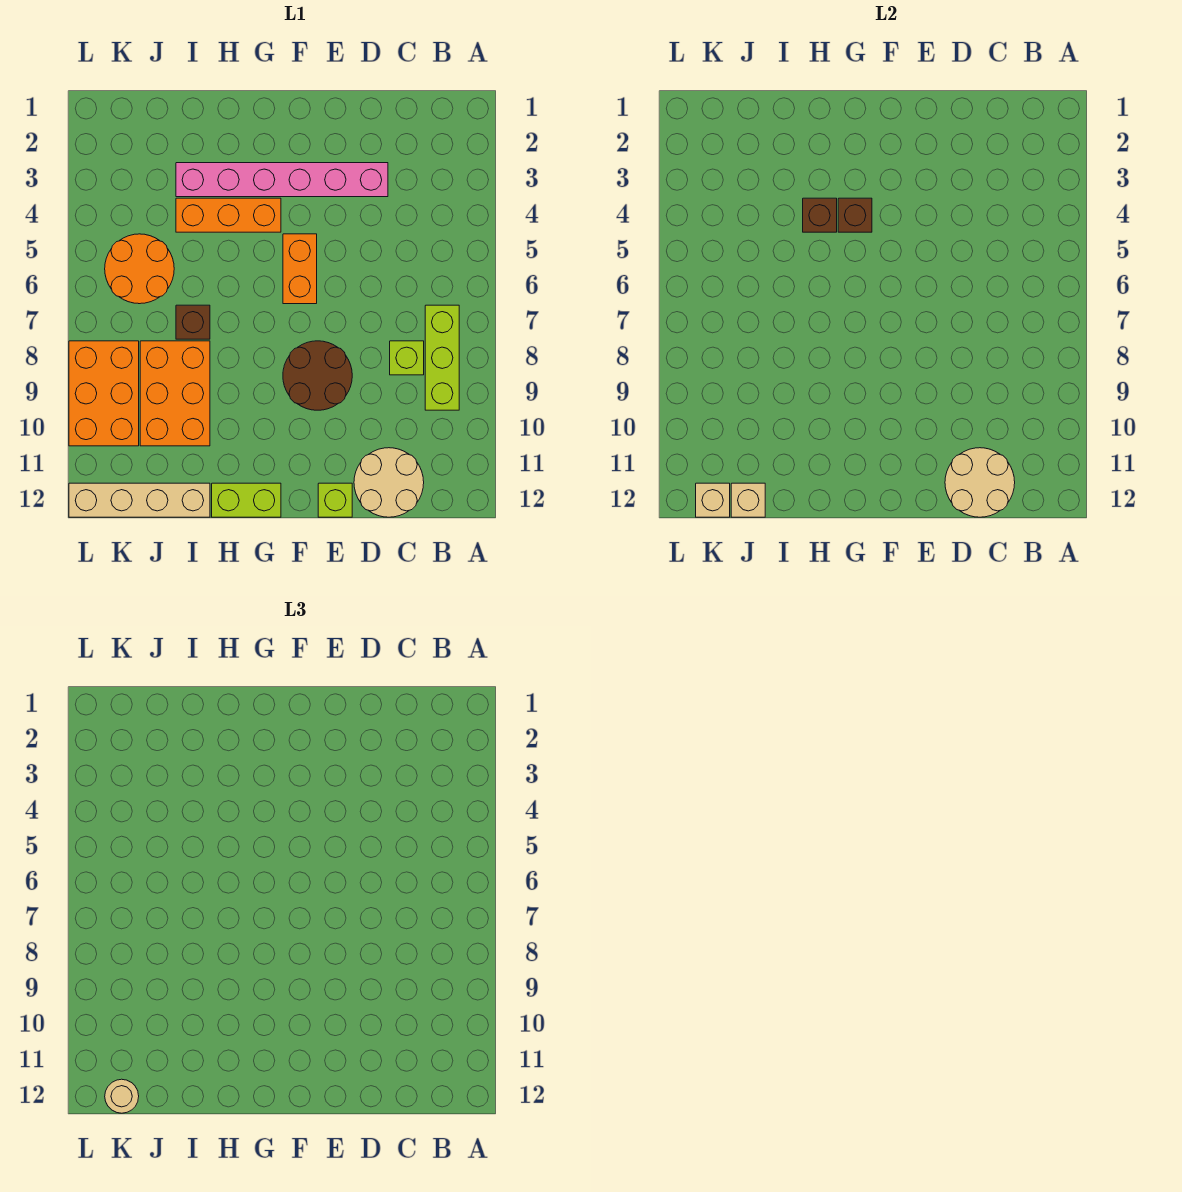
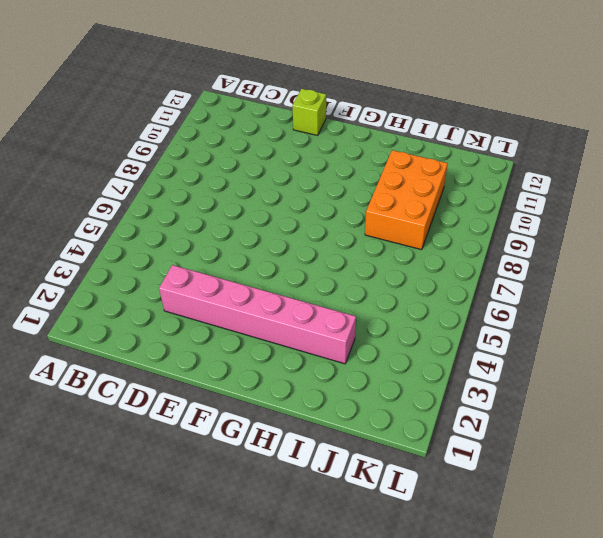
none -> lime brick B7:B9 level 1
none -> lime brick C8 level 1
none -> tan round brick C11:D12 level 1

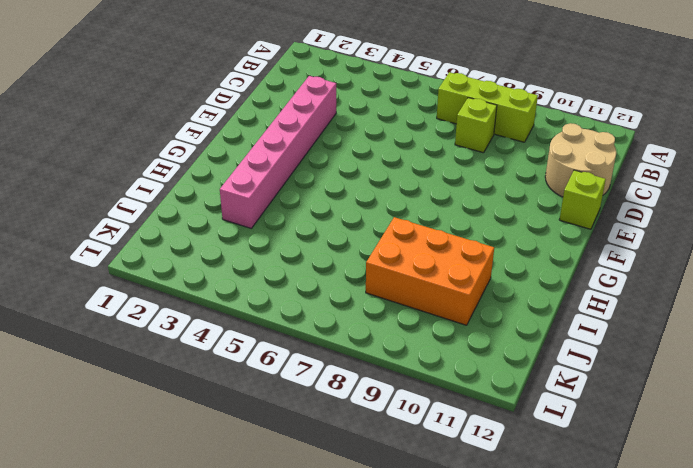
none -> brown round brick E8:F9 level 1
none -> orange brick F5:F6 level 1
none -> orange brick G4:I4 level 1

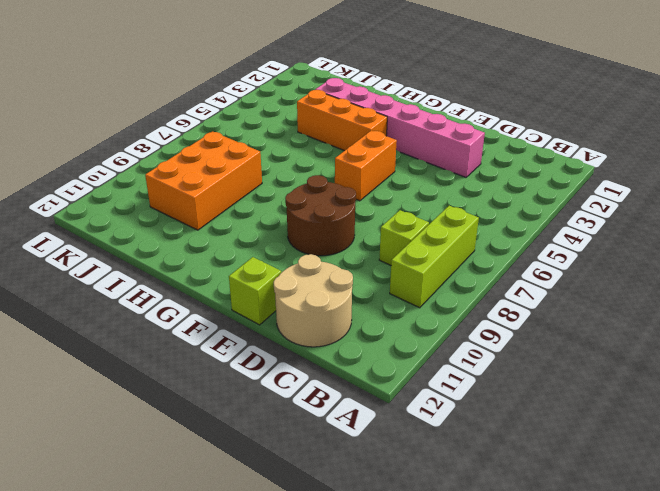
none -> lime brick G12:H12 level 1
none -> brown brick I7 level 1
none -> tan brick I12:L12 level 1

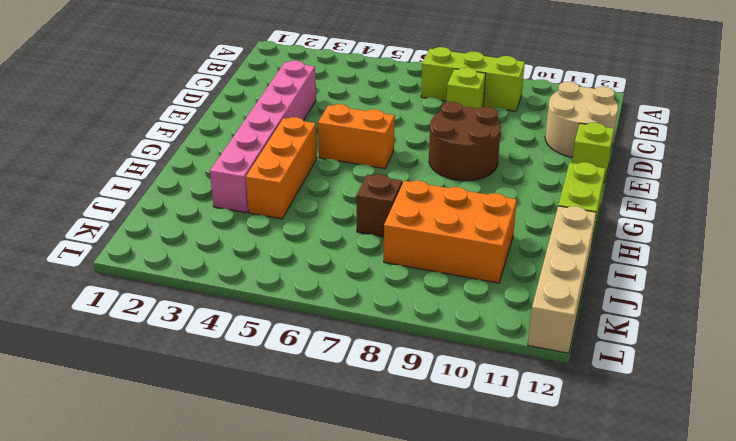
none -> orange round brick J5:K6 level 1
none -> orange brick K8:L10 level 1
none -> tan round brick C11:D12 level 2

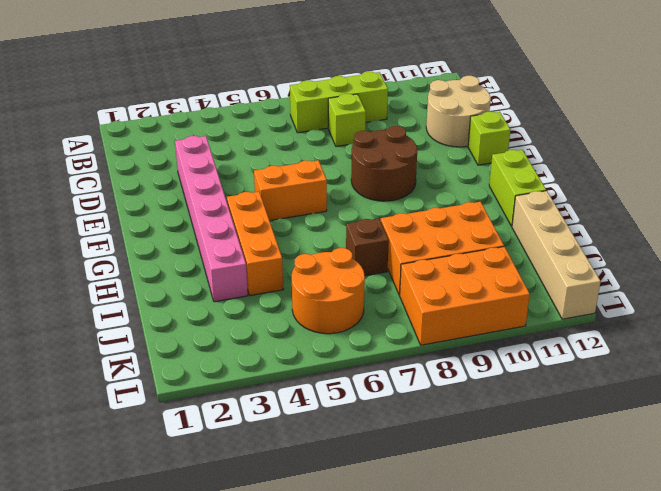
none -> tan round brick C11:D12 level 2
none -> brown brick G4 level 2
none -> brown brick H4 level 2

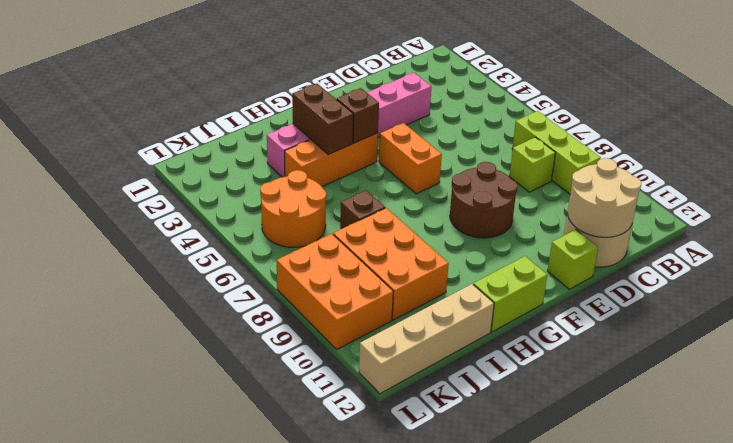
brown brick H3:H4 level 2 -> brown brick H4 level 2
none -> tan brick J12 level 2
none -> tan brick K12 level 2
none -> tan round brick K12 level 3

